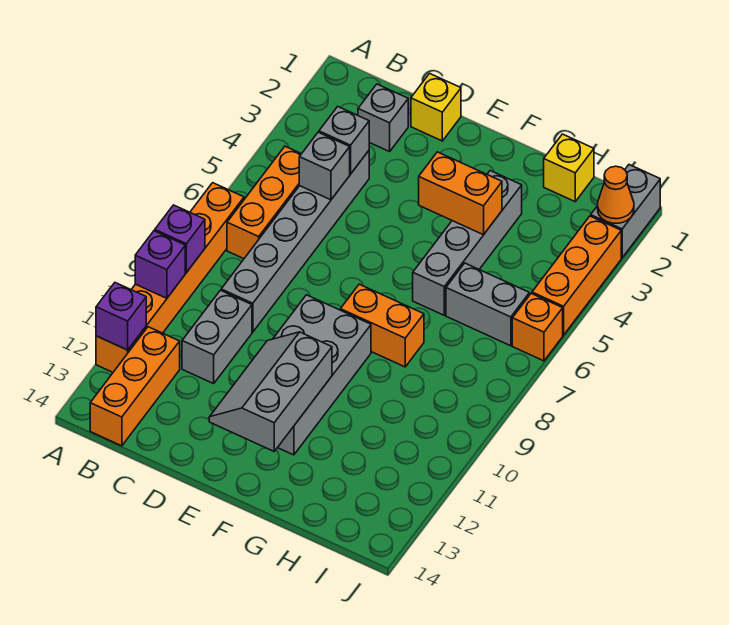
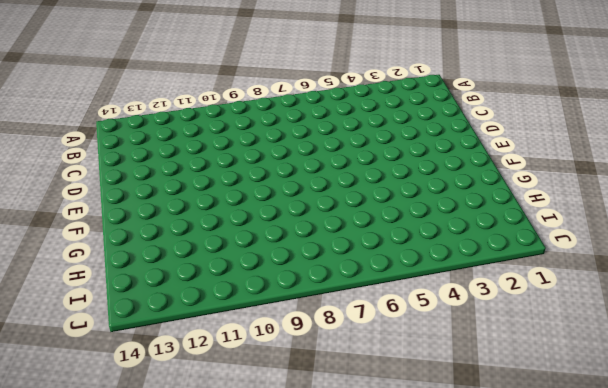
none -> orange brick A7:A12 level 1
none -> orange brick B5:B7 level 1
none -> orange brick B12:B14 level 1

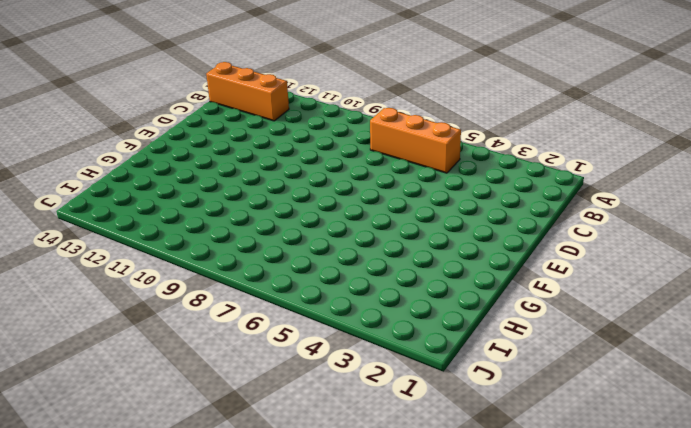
none -> orange brick A7:A12 level 1
none -> grey brick C2 level 1
none -> grey brick C4:C9 level 1

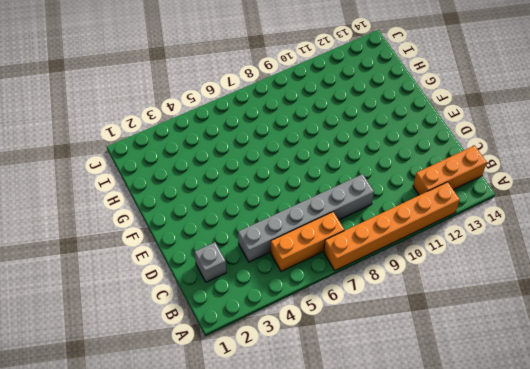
none -> grey brick C10:C11 level 1
none -> yellow brick D1 level 1
none -> grey brick E9:F12 level 1

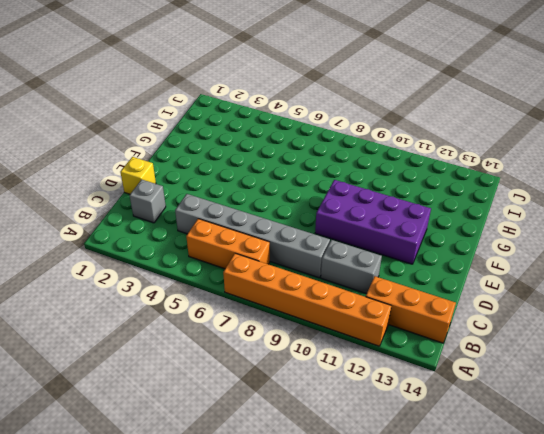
purple brick E9:F12 level 1 -> grey brick E9:F12 level 1
none -> orange brick F8:G8 level 1
none -> grey brick G3:G6 level 1
none -> yellow brick H1 level 1

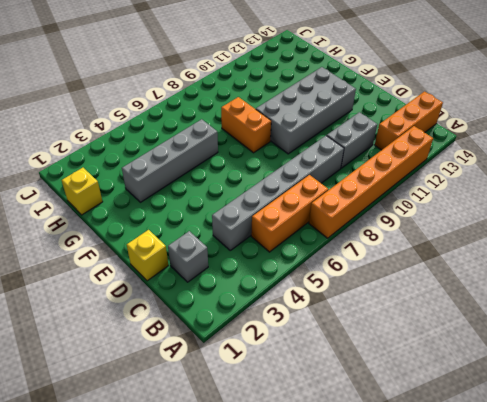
none -> grey brick H6:I6 level 1
none -> grey brick J1:J2 level 1
none -> orange brick J3:J5 level 1

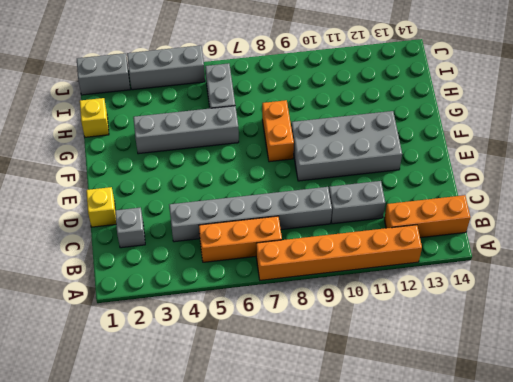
grey brick J3:J5 level 1 -> orange brick J3:J5 level 1
none -> orange brick J6 level 1
none -> purple brick A9 level 2
none -> purple brick A10 level 2

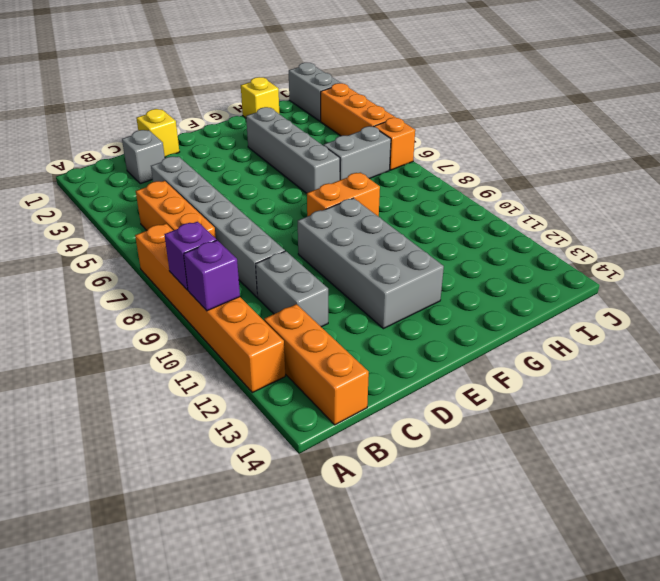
none -> purple brick A12 level 2
none -> grey brick C4 level 2
none -> grey brick C5 level 2

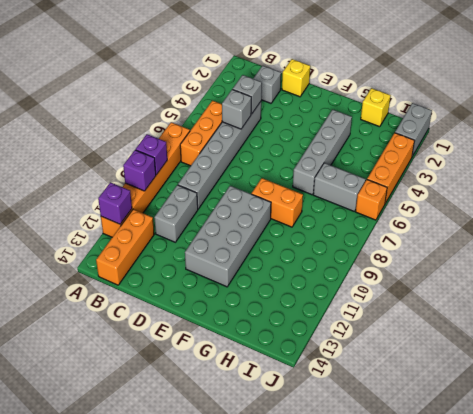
none -> grey slope E11:F13 level 2 top F
none -> orange brick F4:G4 level 2
none -> orange cone J2 level 2

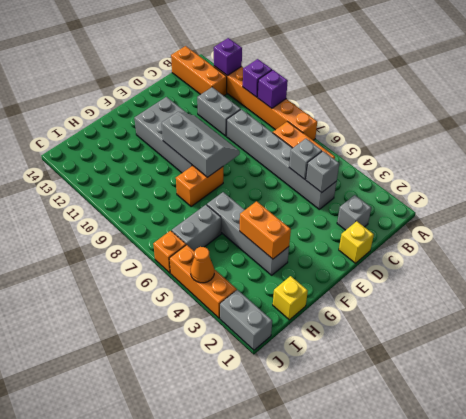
grey slope E8:F10 level 2 top F -> grey slope E11:F13 level 2 top F
orange brick G3:G4 level 2 -> orange brick F4:G4 level 2
orange cone J4 level 2 -> orange cone J2 level 2

